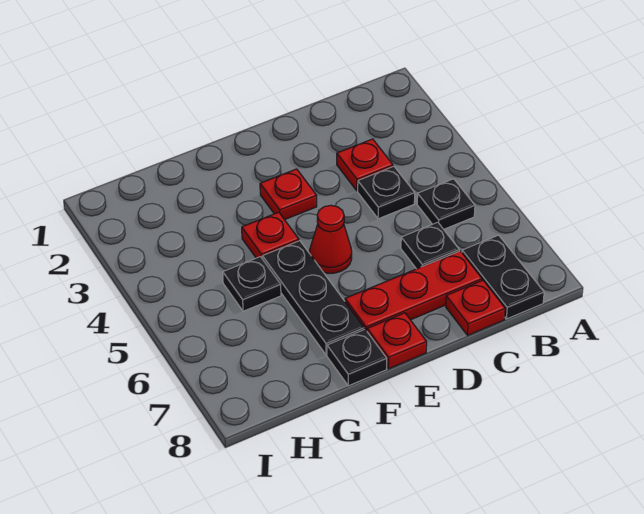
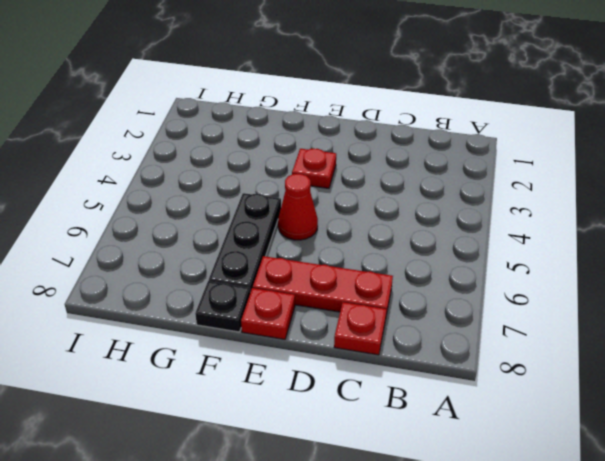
none -> black plate B5 level 1
none -> black plate B7:B8 level 1
none -> red plate C3 level 1

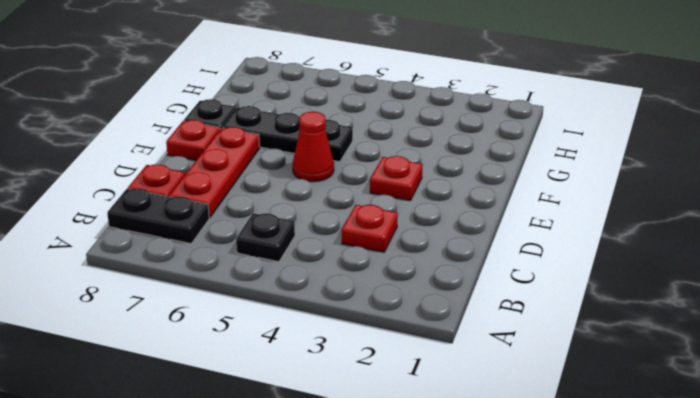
none -> black plate C4 level 1
none -> black plate C6 level 1
none -> red plate F4 level 1

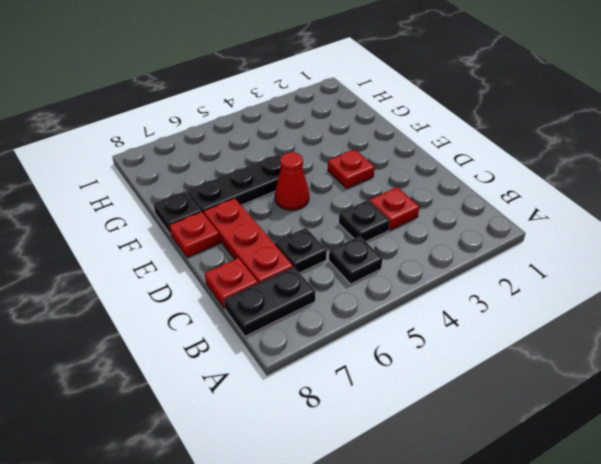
none -> red plate F4 level 1
none -> black plate G5 level 1

